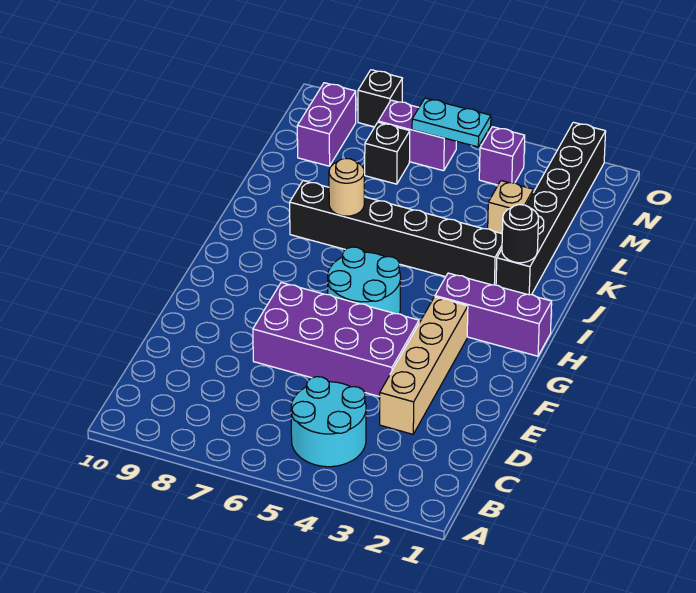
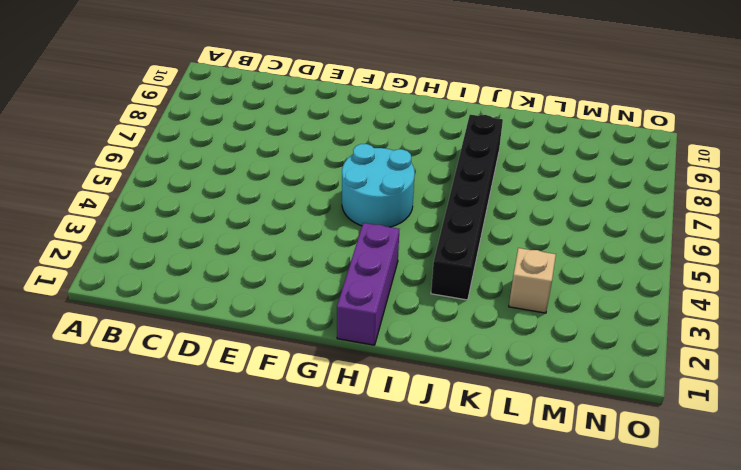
none -> cyan round brick B4:C5 level 1
none -> tan brick D3:G3 level 1
none -> purple brick E4:F7 level 1

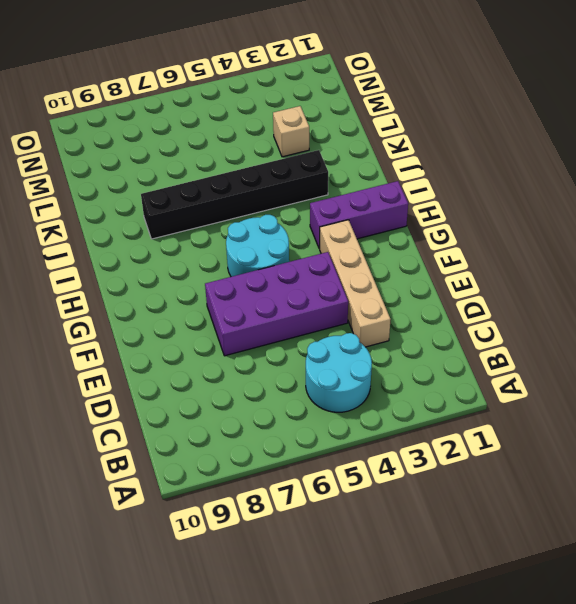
none -> black brick J2:O2 level 1
none -> black brick M7 level 1
none -> purple brick M9:N9 level 1

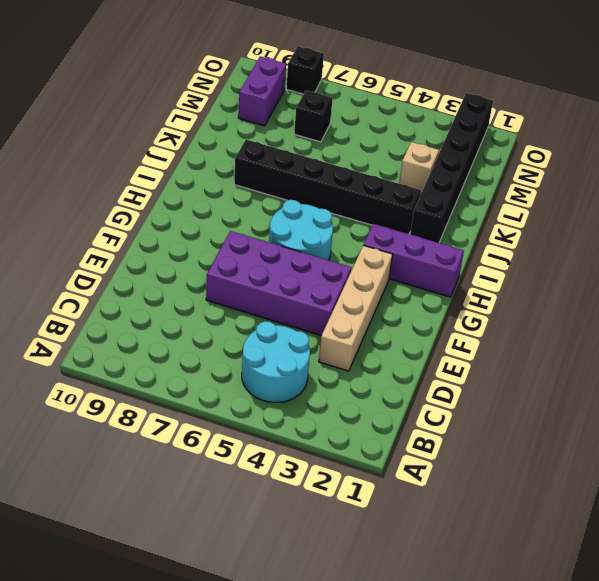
none -> purple brick N4 level 1
none -> purple brick N6:N7 level 1
none -> black round brick J2 level 2

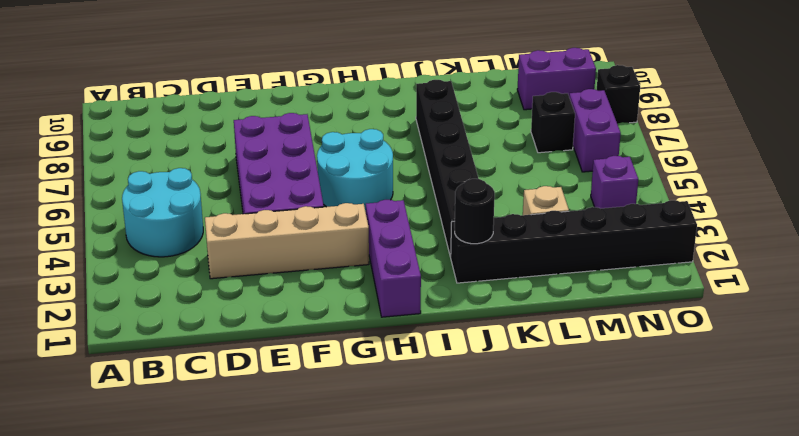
none -> tan round brick J7 level 2
none -> cyan plate N5:N6 level 2

